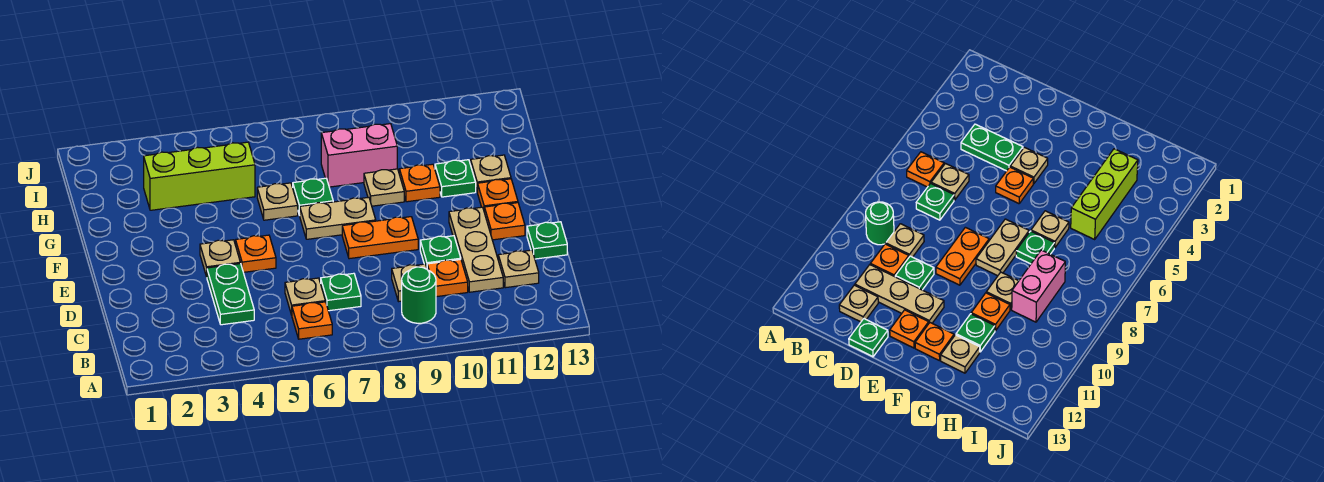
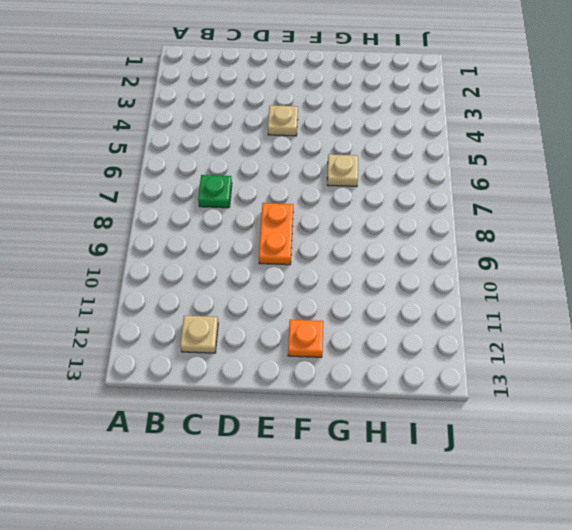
none -> orange plate B6 level 1
none -> green round brick B9 level 1
none -> green plate C4:D4 level 1

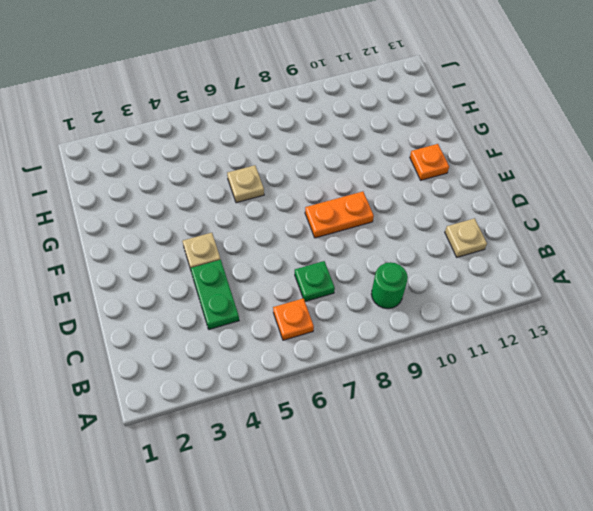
none -> tan plate C6 level 1
none -> tan plate C9 level 1
none -> orange plate C10 level 1

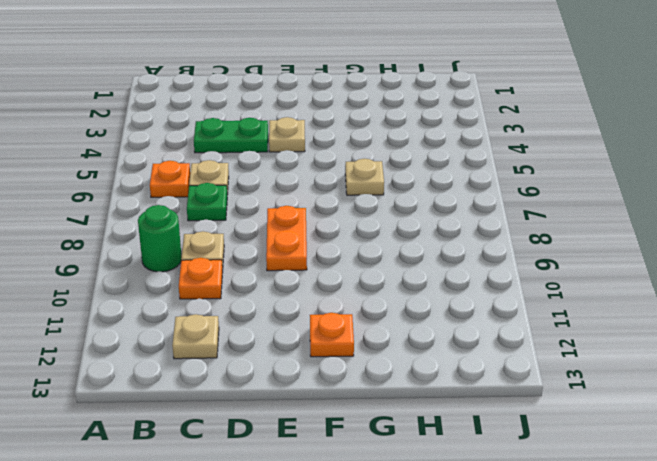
none -> tan plate C11:E11 level 1
none -> green plate D10 level 1
none -> green plate D13 level 1

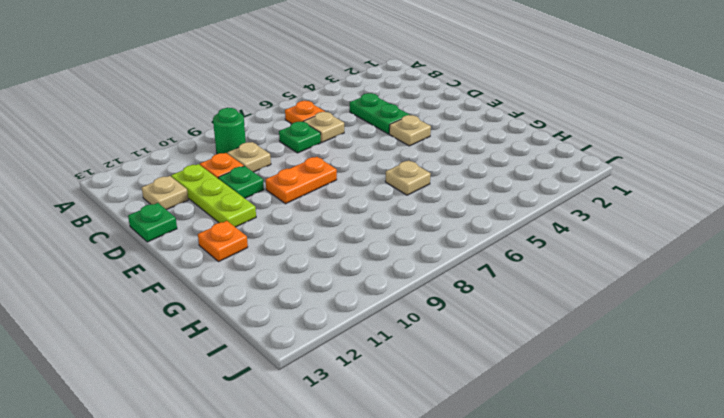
lime plate C11:E11 level 1 -> tan plate C11:E11 level 1
none -> orange plate E5 level 1
none -> orange plate E12 level 1
none -> tan plate F7:F8 level 1

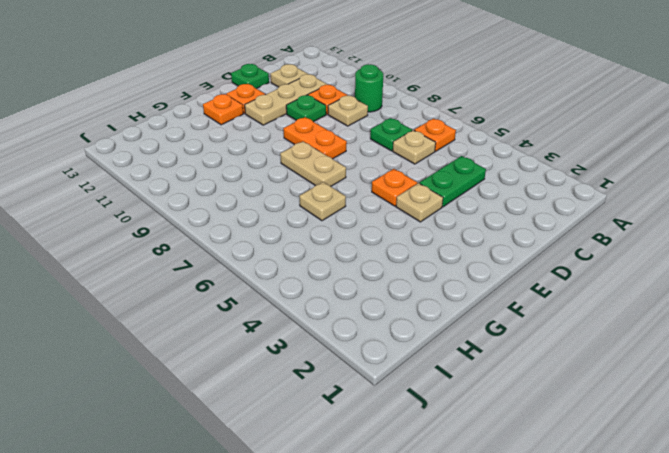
none -> green plate G7 level 1
none -> tan plate G9 level 1
none -> orange plate G10 level 1

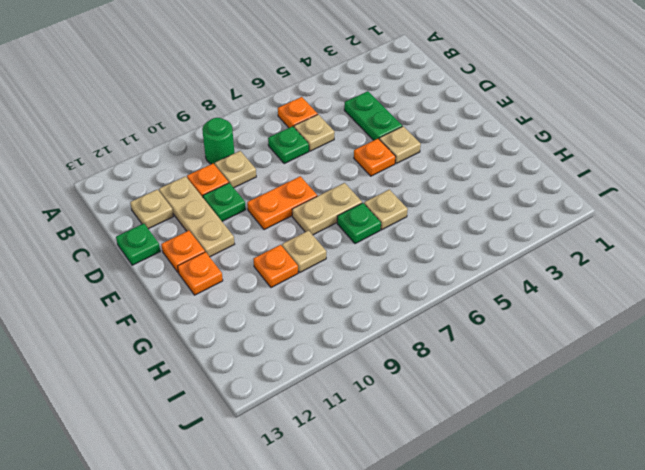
none -> green plate G11 level 1
none -> tan plate G12 level 1
none -> lime brick H3:H5 level 1

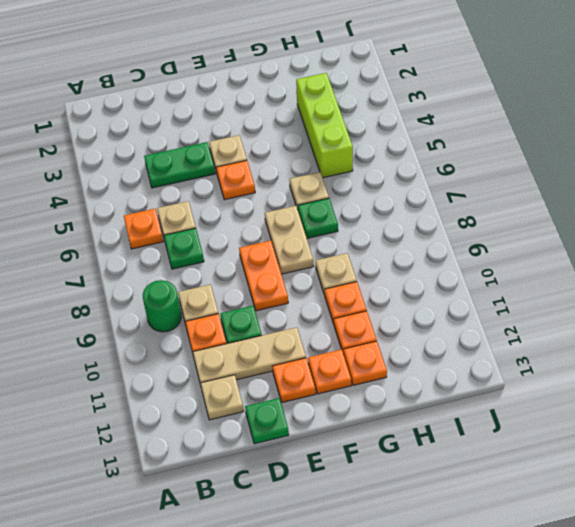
orange plate G11 level 1 -> green plate G11 level 1
orange plate G12 level 1 -> tan plate G12 level 1
none -> pink brick H8:H9 level 1

